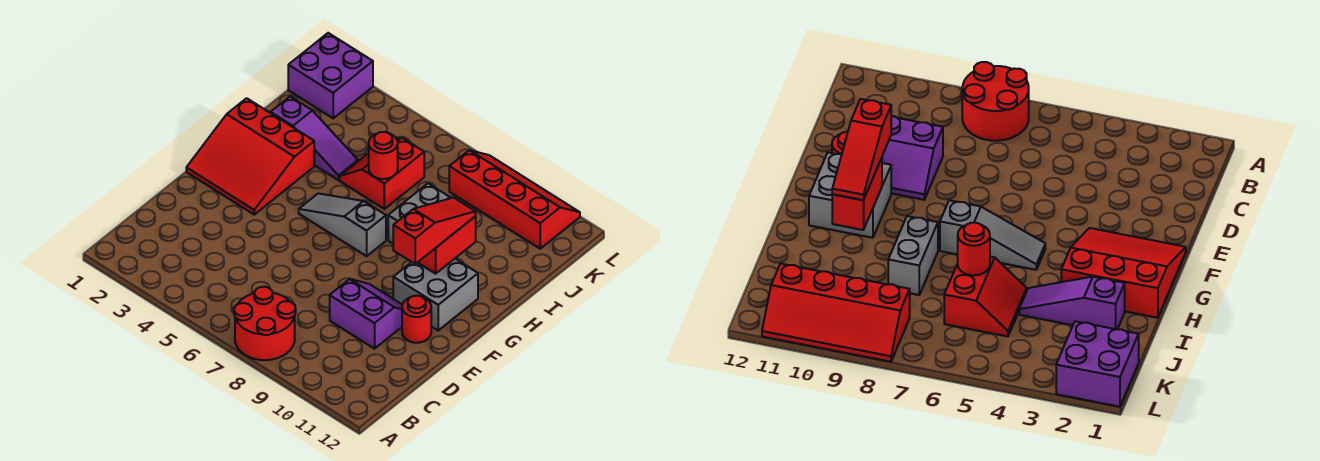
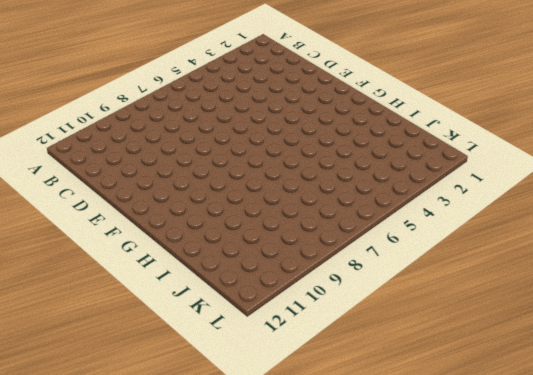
none -> red round brick A7:B8 level 1
none -> purple slope D9:E10 level 1 top D
none -> red round brick E11 level 1

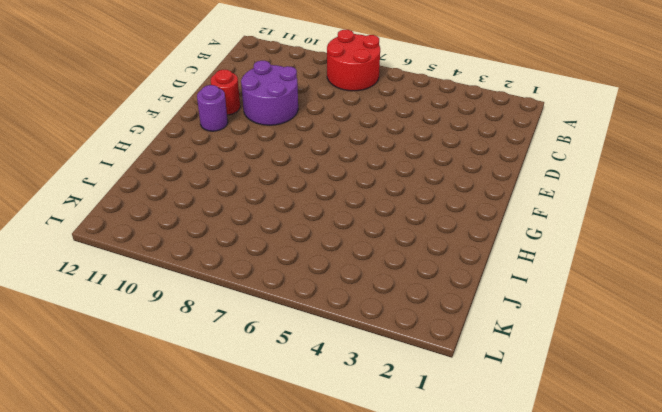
purple round brick D9:E10 level 1 -> purple slope D9:E10 level 1 top D
purple round brick F11 level 1 -> grey brick F10:G11 level 1
none -> red slope F1:H3 level 1 top H
none -> grey slope G5:G7 level 1 top 7
none -> grey brick H8:I8 level 1

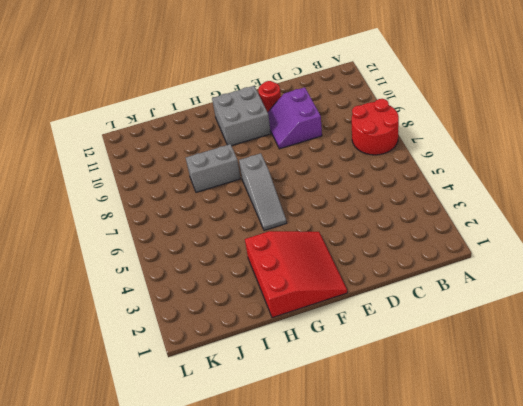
none -> purple slope I2:I4 level 1 top 2
none -> red slope I5:J6 level 1 top 6
none -> purple brick K1:L2 level 1

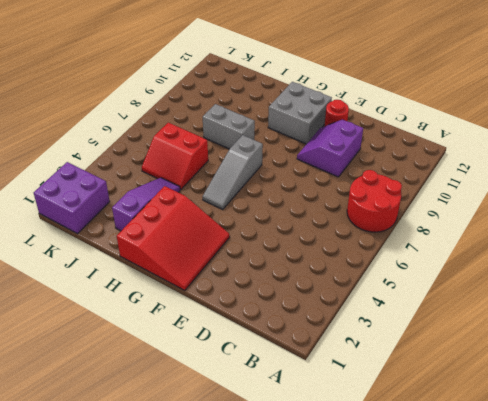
none -> red slope K8:L11 level 1 top K
none -> red brick G10:H10 level 2
none -> red round brick I6 level 2

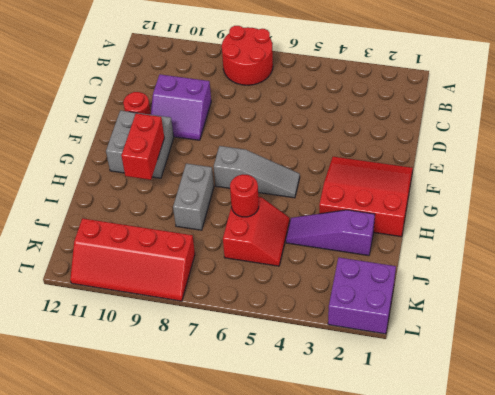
none -> red slope F10:H10 level 3 top F

